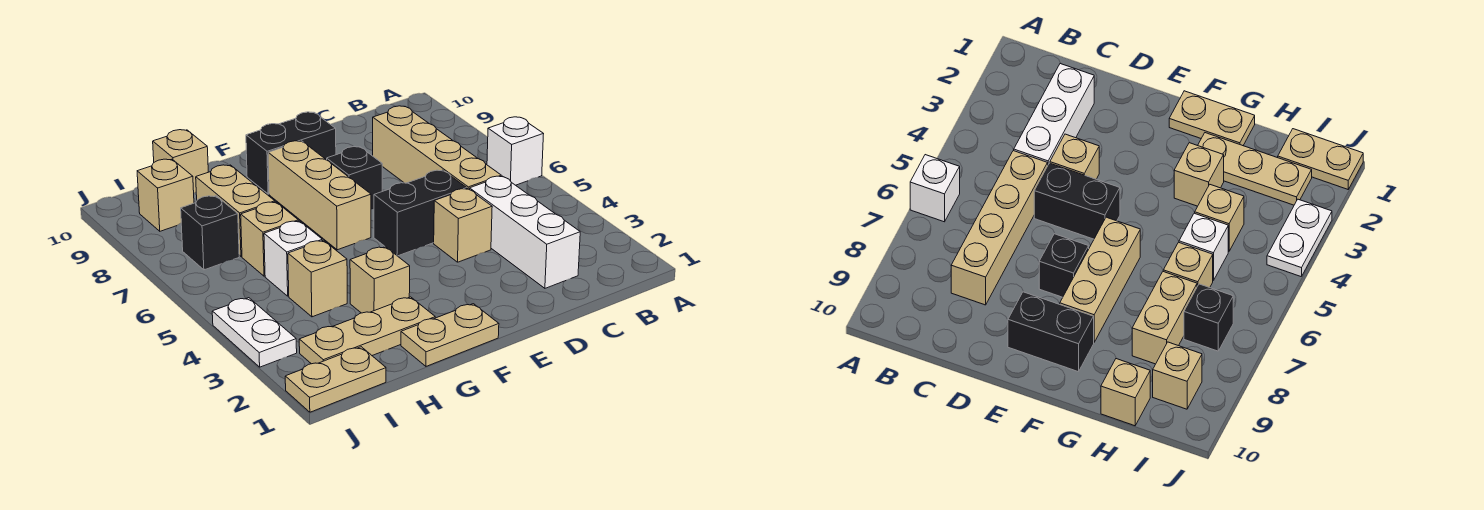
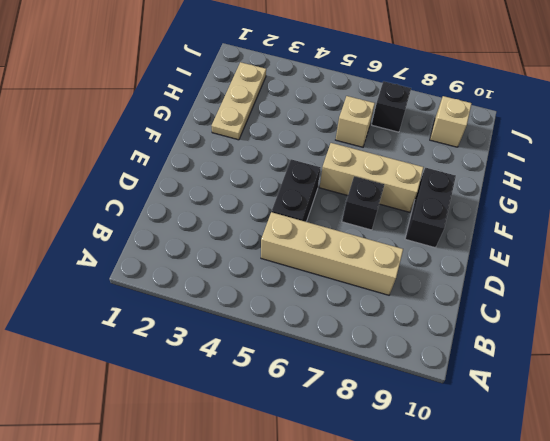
none -> white brick A6 level 1
none -> white brick C2:C4 level 1
none -> tan brick D4 level 1

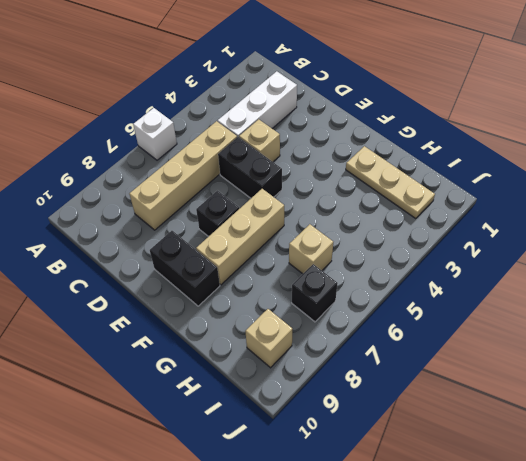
none -> tan plate F1:G1 level 1
none -> tan brick G3 level 1
none -> tan brick H4 level 1

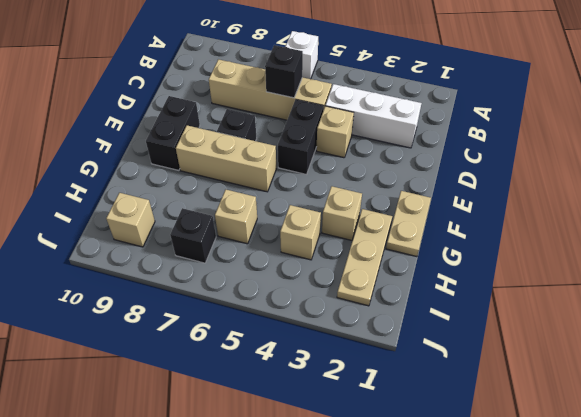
black brick C6 level 2 -> none
none -> white brick H5 level 1
none -> tan brick H7:H8 level 1
none -> tan brick H10 level 1

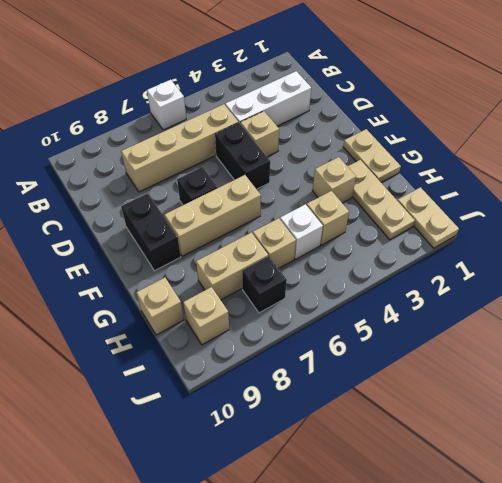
none -> white plate J3:J4 level 1

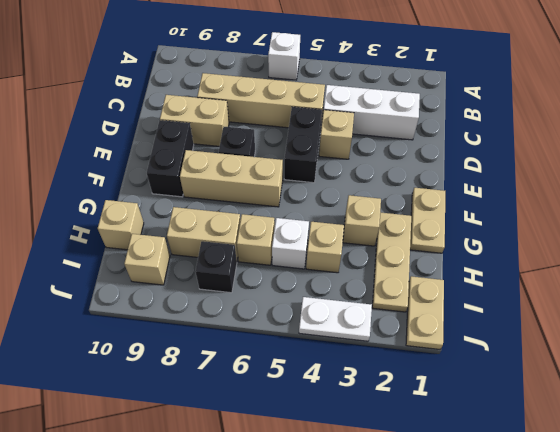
tan brick D8:D9 level 1 -> none

